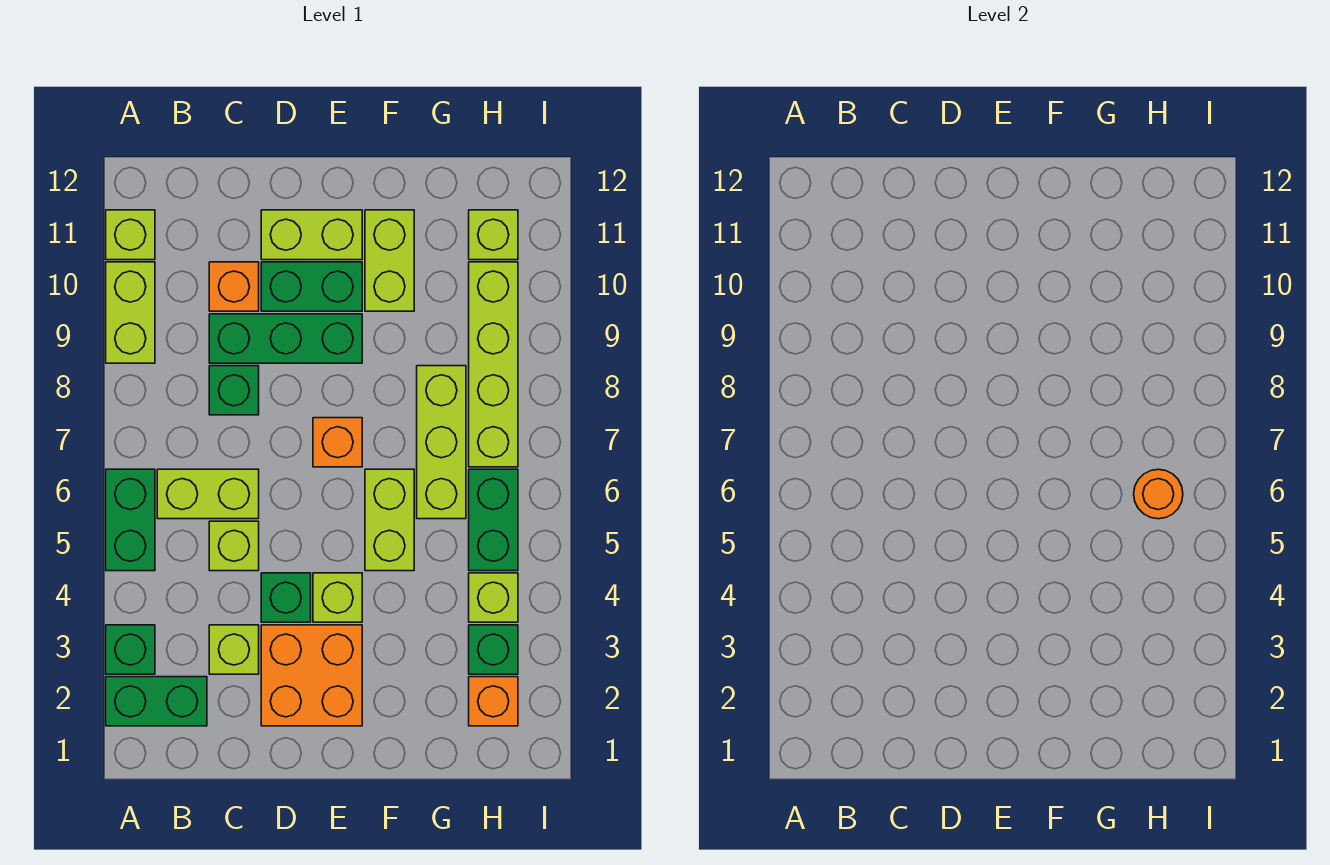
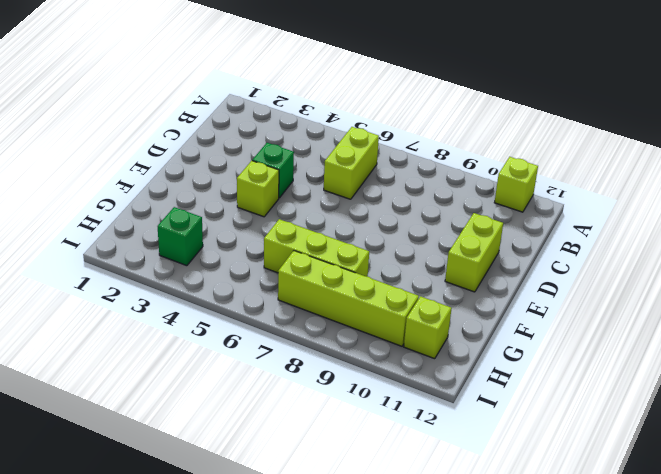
none -> green brick A2:B2 level 1
none -> green brick A3 level 1
none -> green brick A5:A6 level 1

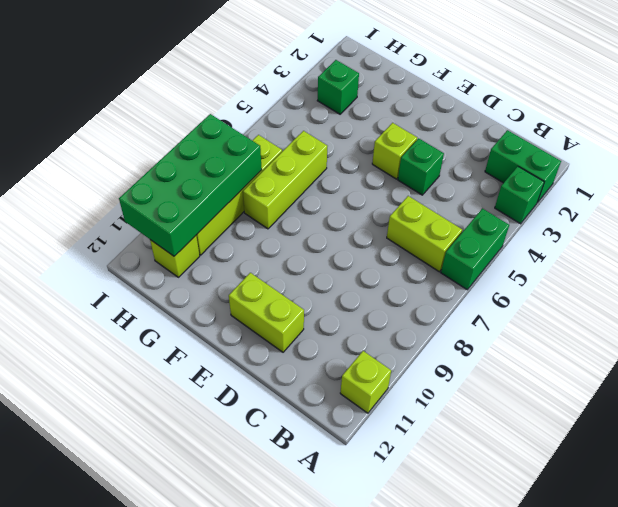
green brick H8:I11 level 2 -> none
none -> lime brick A9:A10 level 1
none -> lime brick C3 level 1
none -> lime brick C5 level 1

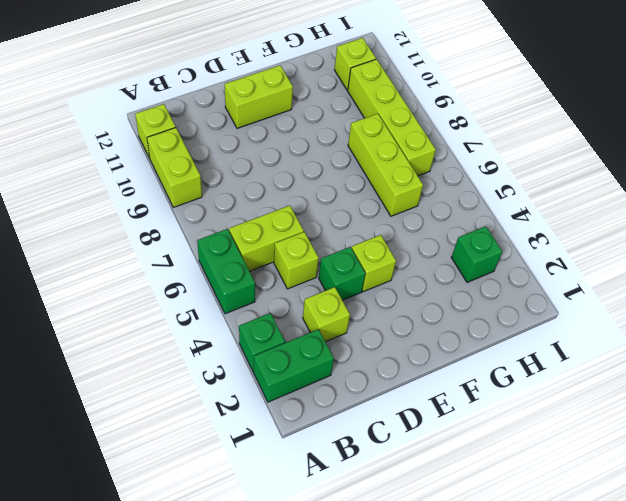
none -> green brick C8 level 1
none -> green brick C9:E9 level 1
none -> orange brick C10 level 1

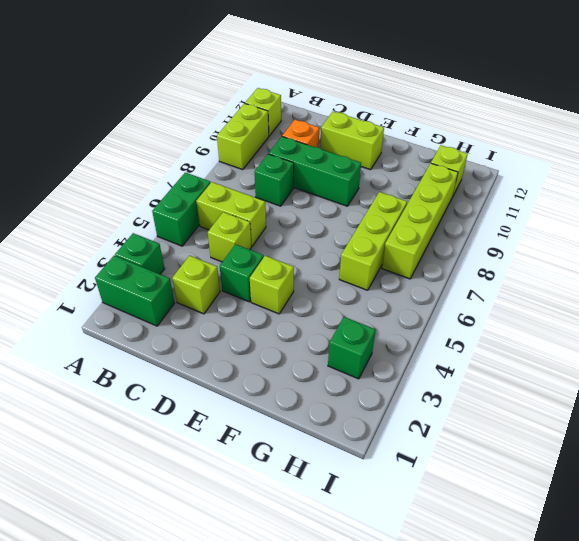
none -> orange brick D2:E3 level 1
none -> green brick D10:E10 level 1
none -> orange brick E7 level 1

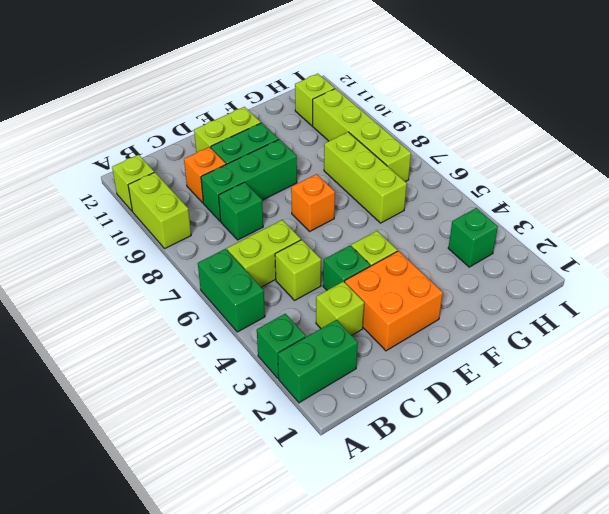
none -> lime brick F5:F6 level 1
none -> lime brick F10:F11 level 1
none -> orange brick H2 level 1

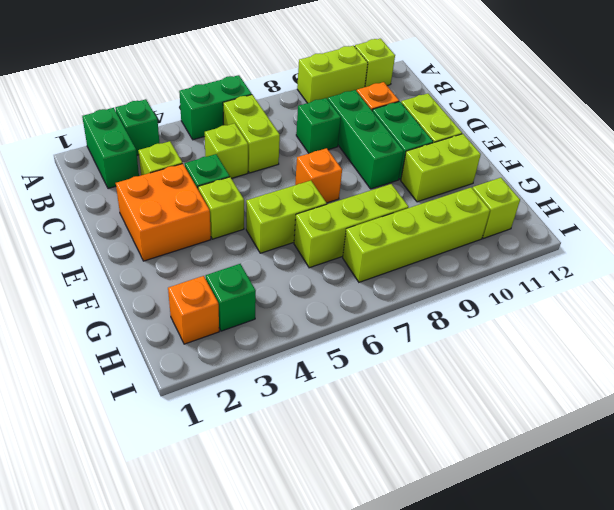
none -> lime brick H4 level 1
none -> green brick H5:H6 level 1
none -> orange round brick H6 level 2

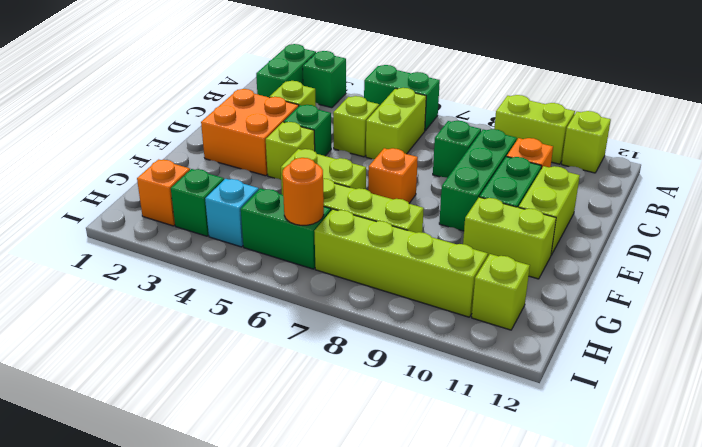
cyan brick H4 level 1 -> lime brick H4 level 1

